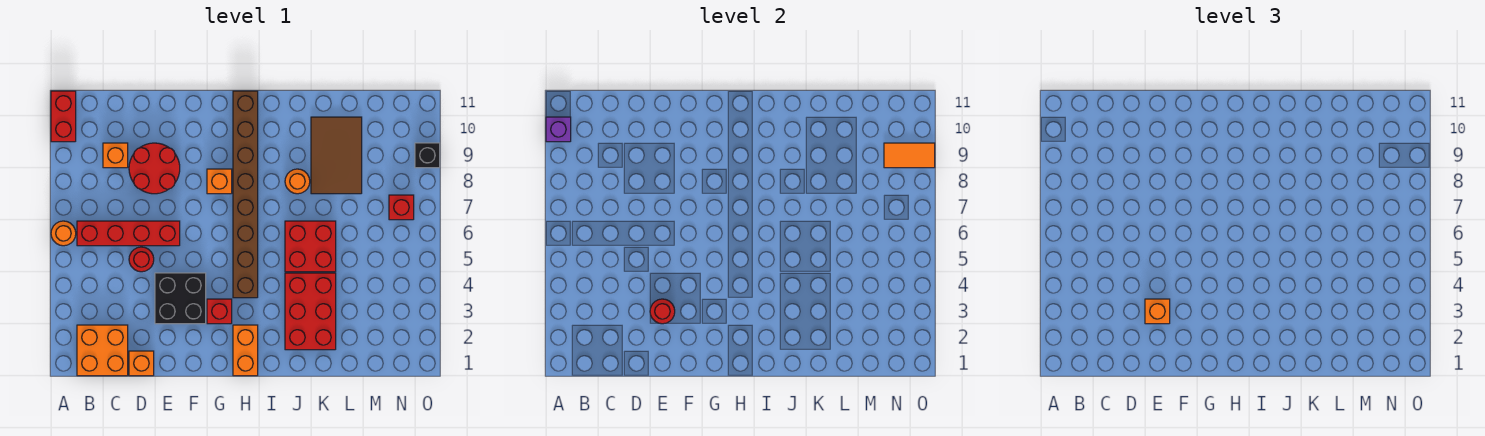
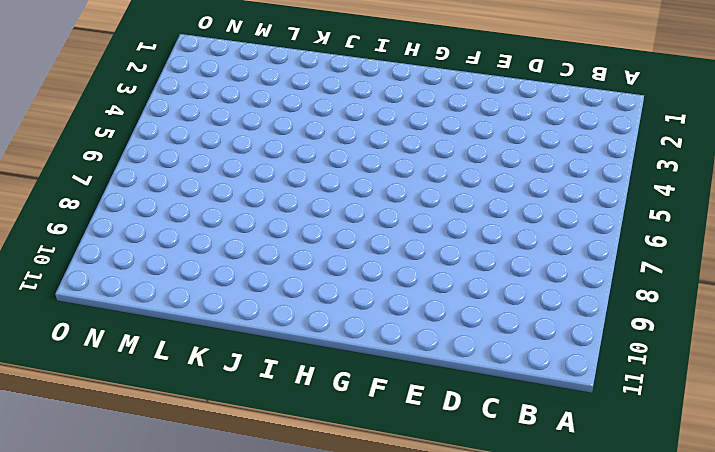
none -> orange round brick A6 level 1
none -> red brick A10:A11 level 1
none -> orange brick B1:C2 level 1

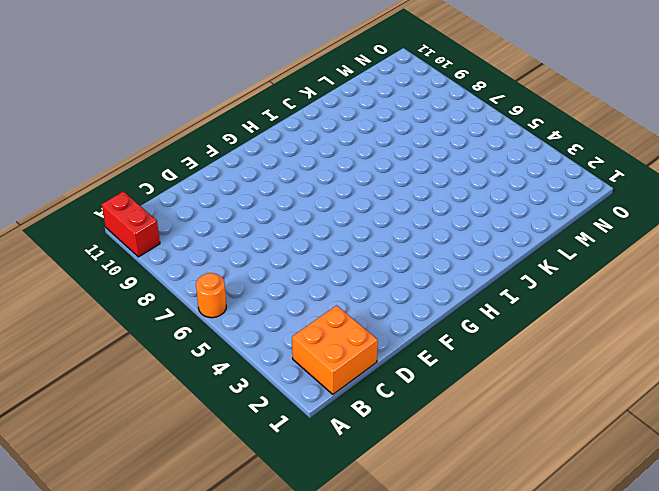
none -> red brick B6:E6 level 1
none -> orange brick C9 level 1
none -> orange brick D1 level 1

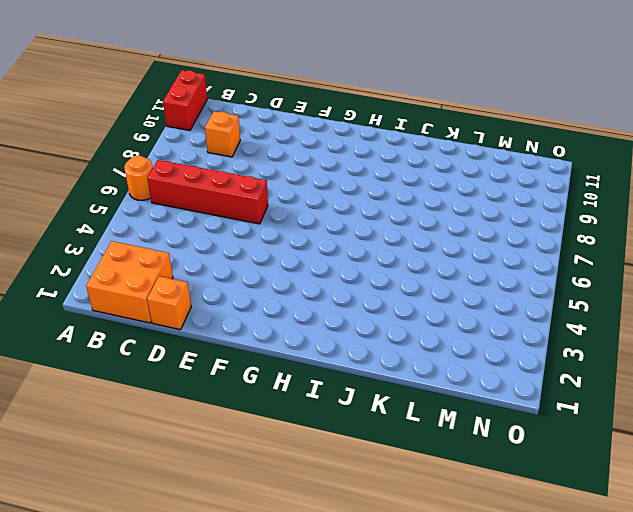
none -> red round brick D5 level 1
none -> red round brick D8:E9 level 1
none -> black brick E3:F4 level 1

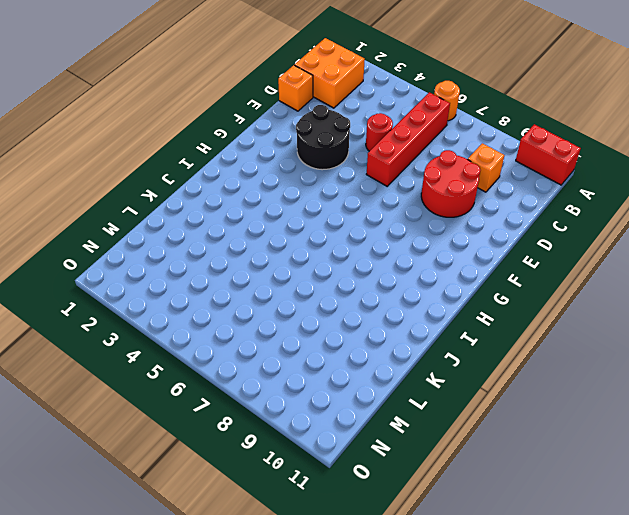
black round brick E3:F4 level 1 -> black brick E3:F4 level 1
none -> red brick G3 level 1
none -> orange brick G8 level 1
none -> orange brick H1:H2 level 1

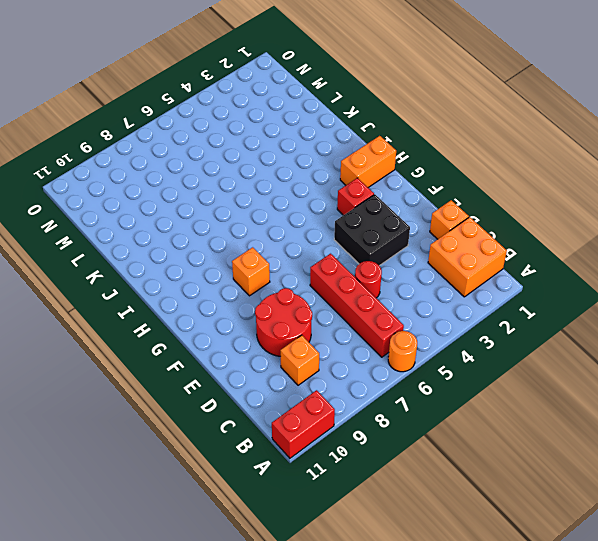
none -> brown brick H4:H11 level 1
none -> red brick J2:K4 level 1
none -> red brick J5:K6 level 1

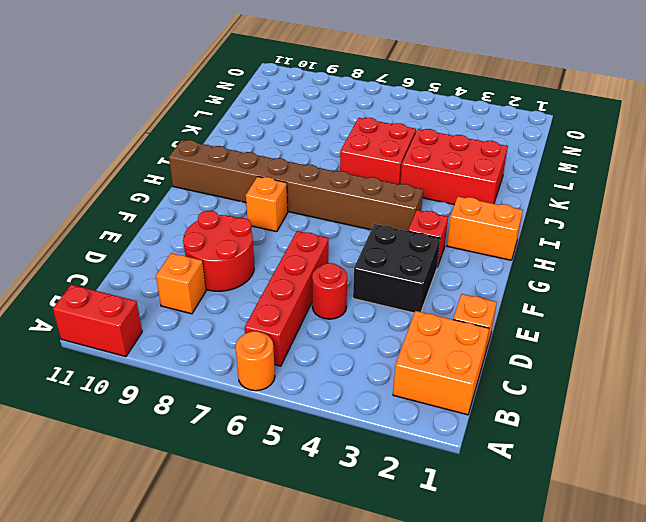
none -> orange round brick J8 level 1
none -> brown tile K8:L10 level 1
none -> red brick N7 level 1

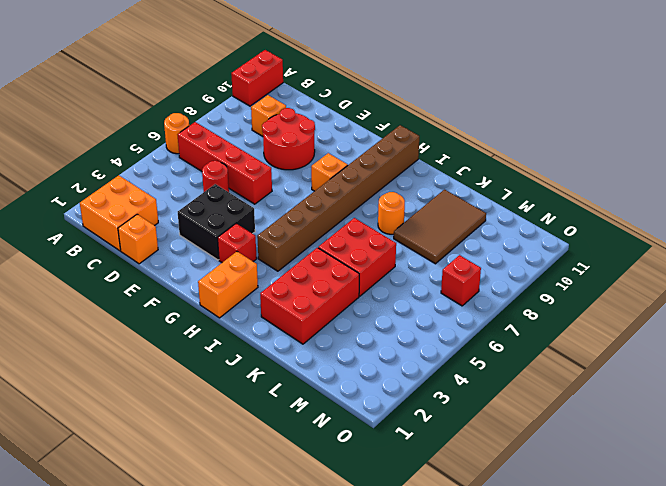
none -> black brick O9 level 1
none -> purple brick A10 level 2
none -> red round brick E3 level 2

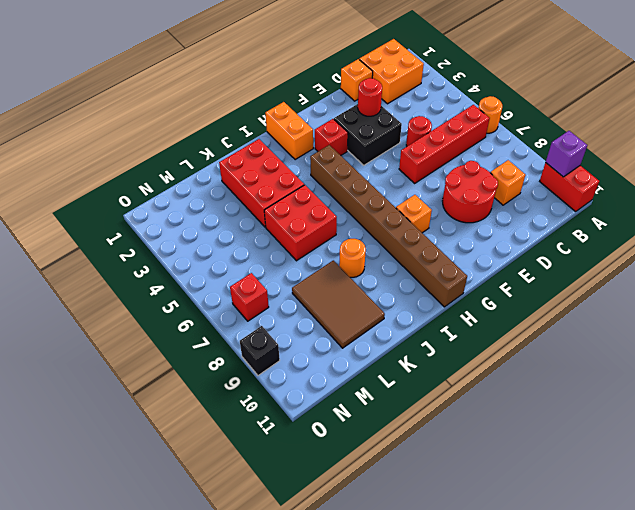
none -> orange tile N9:O9 level 2
none -> orange brick E3 level 3

